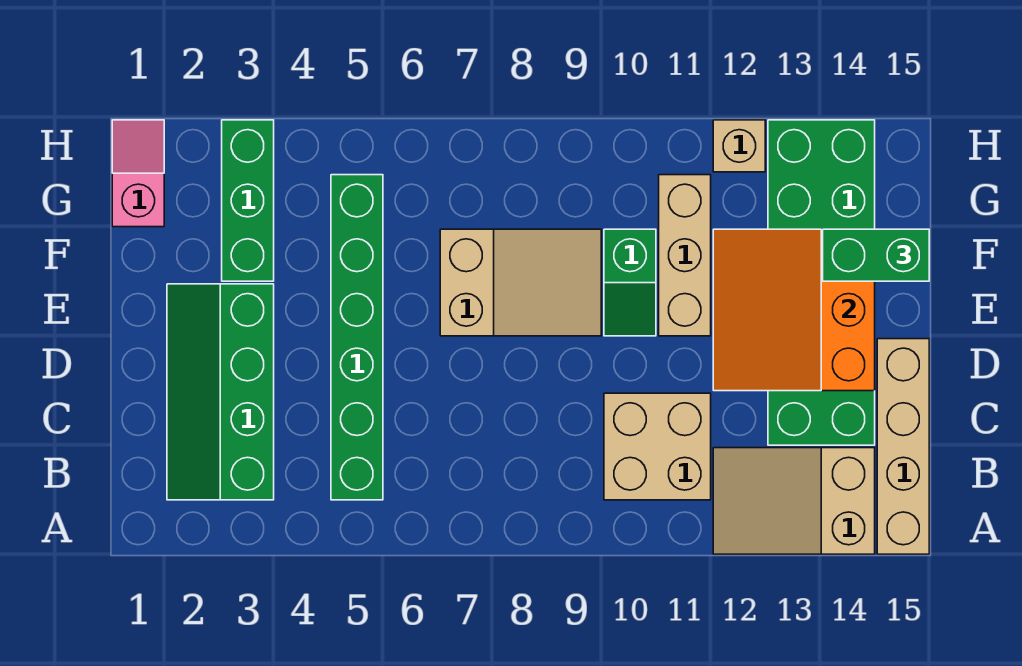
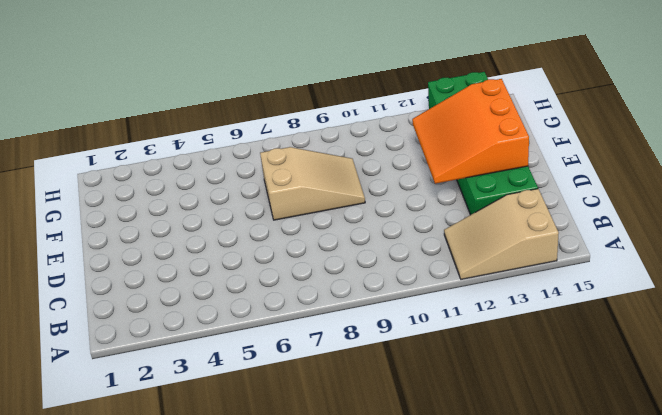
none -> tan brick A15:D15 level 1
none -> green slope B2:E3 level 1 top 3
none -> green brick B5:G5 level 1

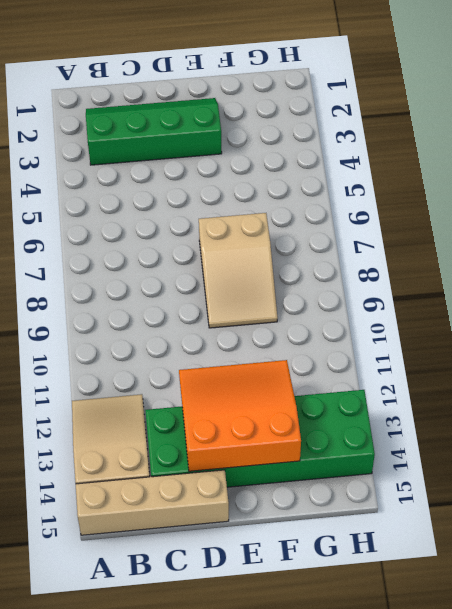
none -> green brick B5:G5 level 1
none -> tan brick B10:C11 level 1
none -> green slope E10:F10 level 1 top F

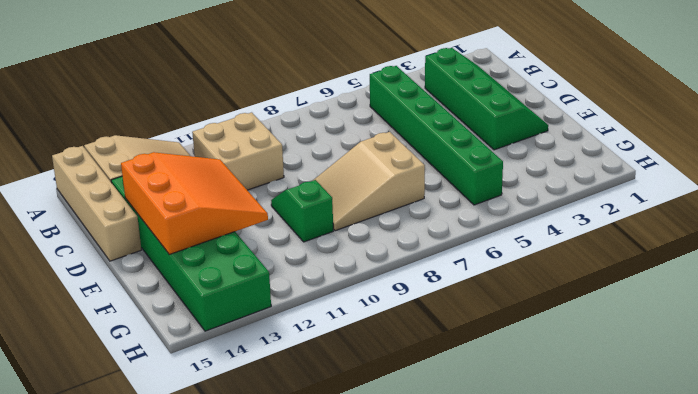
none -> tan brick E11:G11 level 1
none -> green brick F3:H3 level 1
none -> pink slope G1:H1 level 1 top G

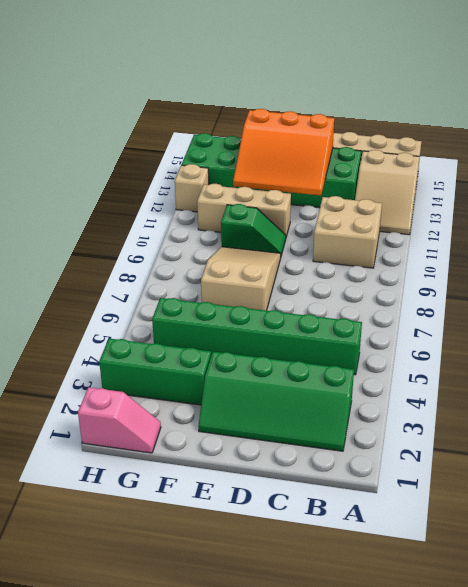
pink slope G1:H1 level 1 top H -> pink slope G1:H1 level 1 top G
none -> green brick F14:F15 level 3

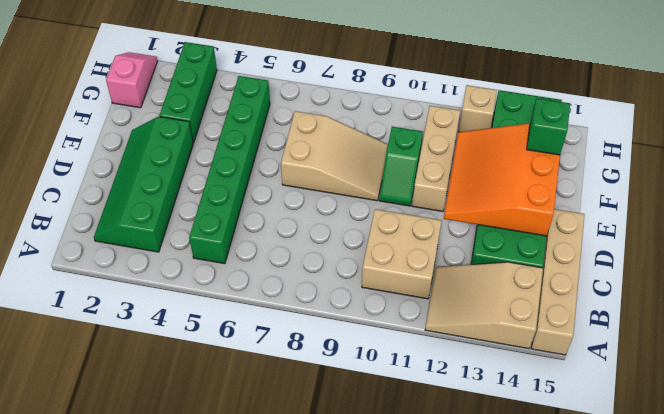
green brick F14 level 3 -> green brick F14:F15 level 3

